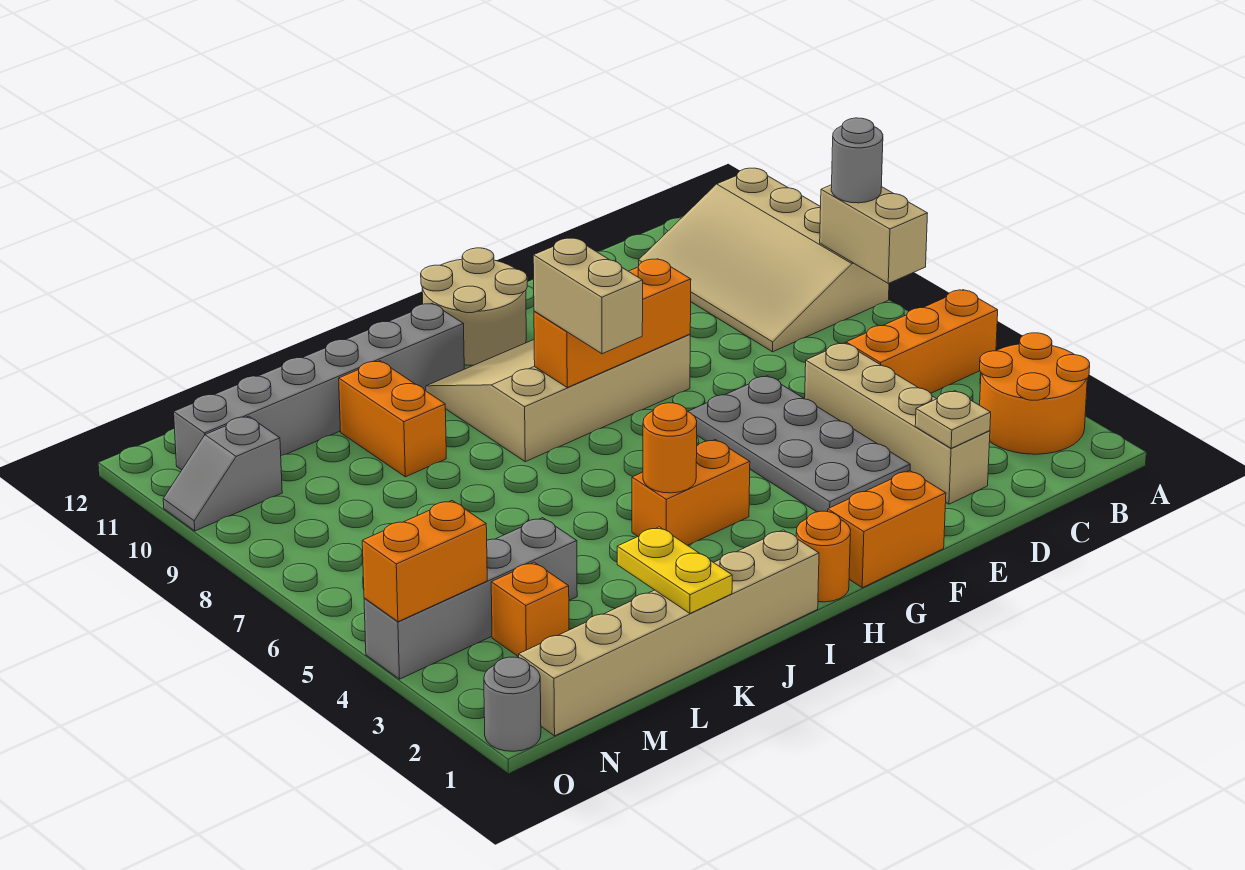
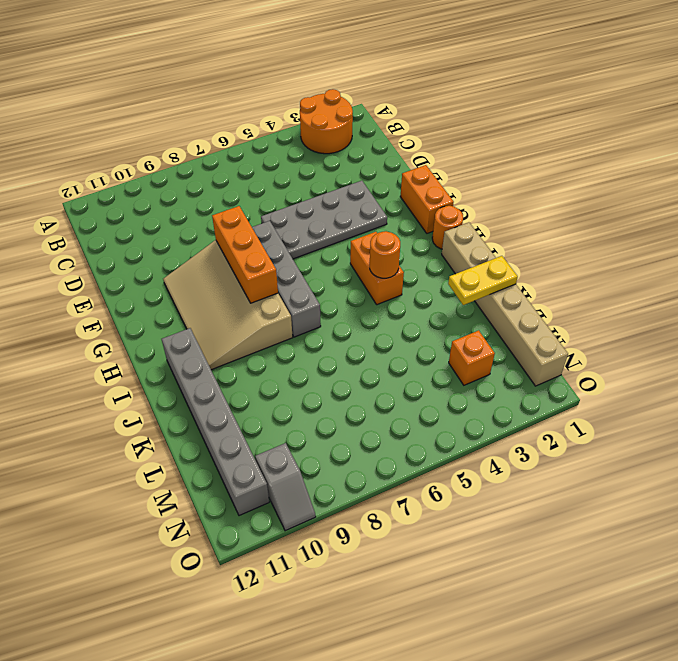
grey brick F7:I7 level 1 -> grey brick L4:O4 level 1
none -> orange brick A5:C5 level 1
none -> tan slope A8:C11 level 1 top A
none -> tan brick D2:D5 level 1

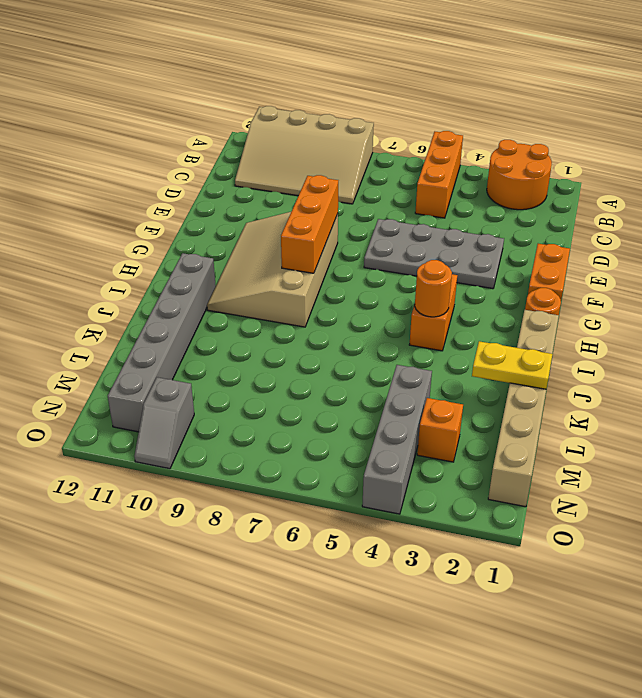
none -> tan brick D2:D5 level 1
none -> tan round brick G11:H12 level 1
none -> orange brick K9:K10 level 1

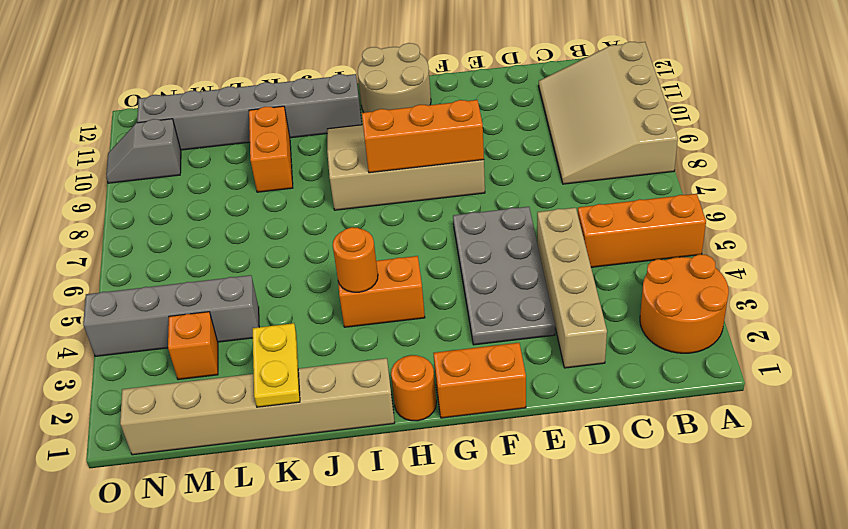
none -> grey round brick O1 level 1
none -> tan brick A7:A8 level 2
none -> tan plate D2 level 2

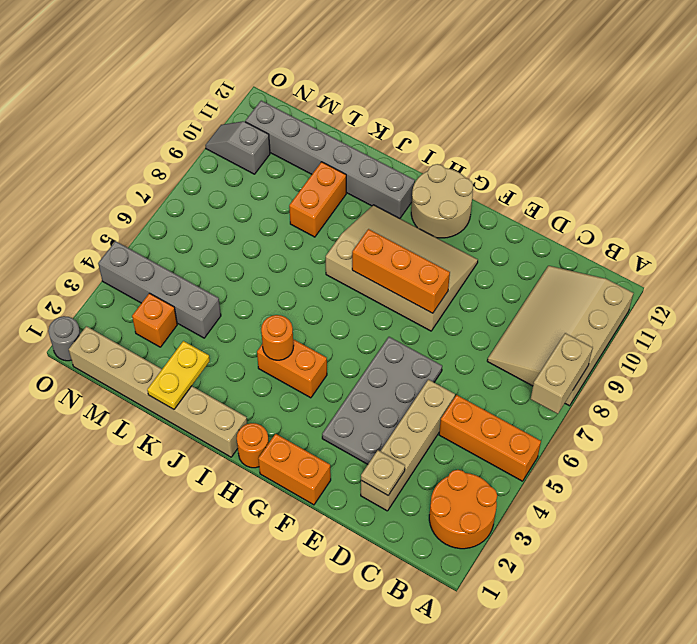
none -> orange brick N4:O4 level 2
none -> grey round brick A8 level 3
none -> tan brick H7:H8 level 3

